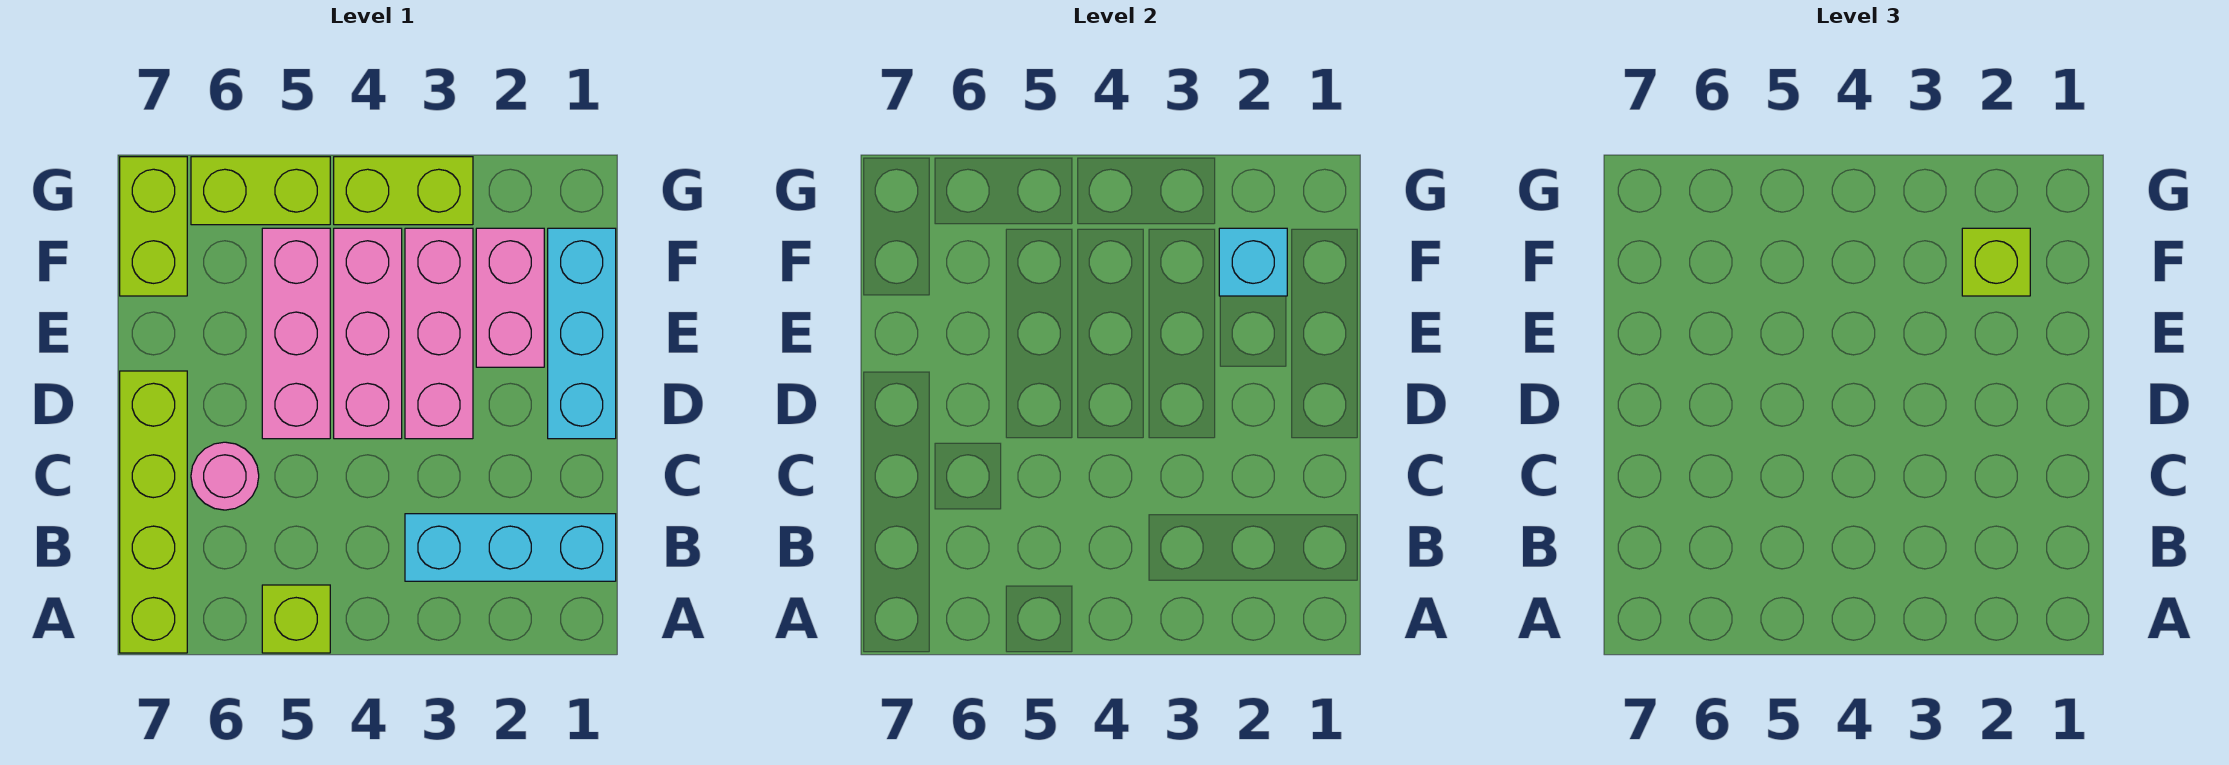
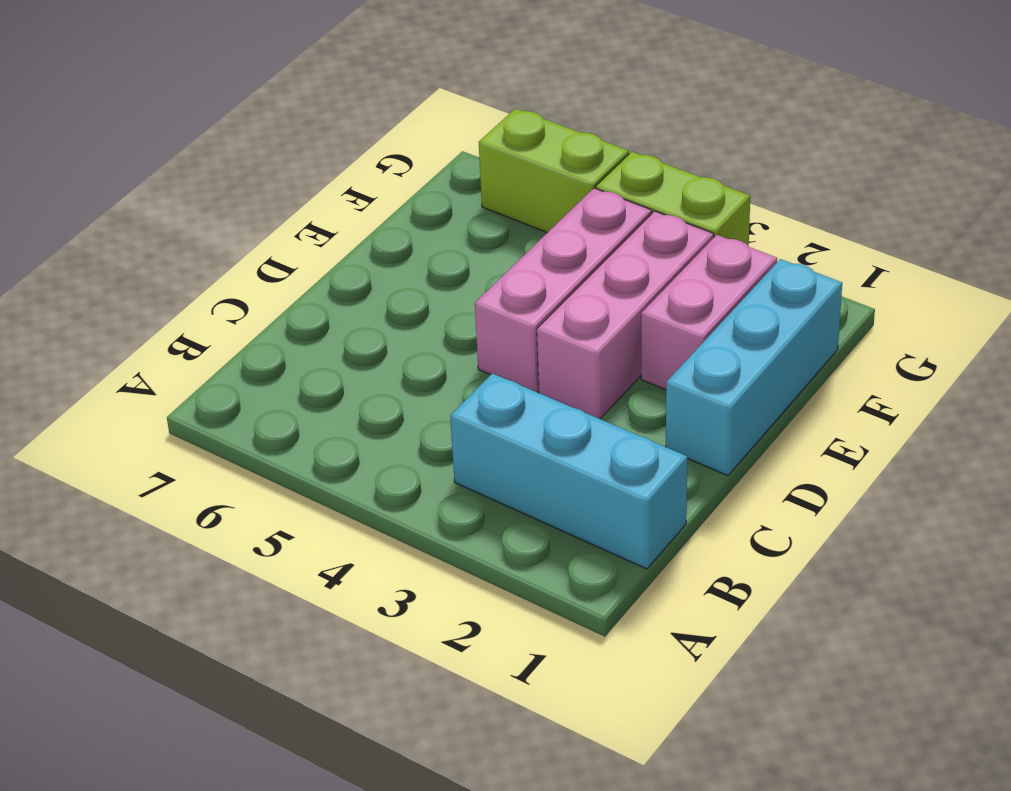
none -> lime brick A5 level 1
none -> lime brick A7:D7 level 1
none -> pink round brick C6 level 1

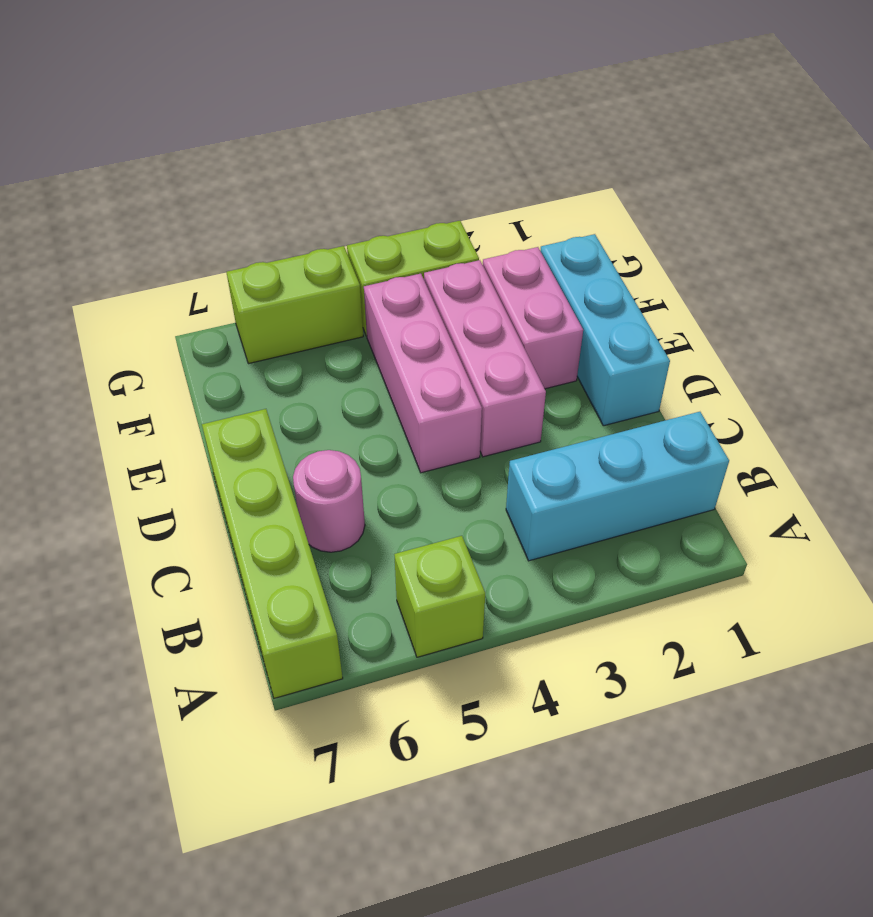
none -> pink brick D5:F5 level 1
none -> lime brick F7:G7 level 1
none -> cyan brick F2 level 2

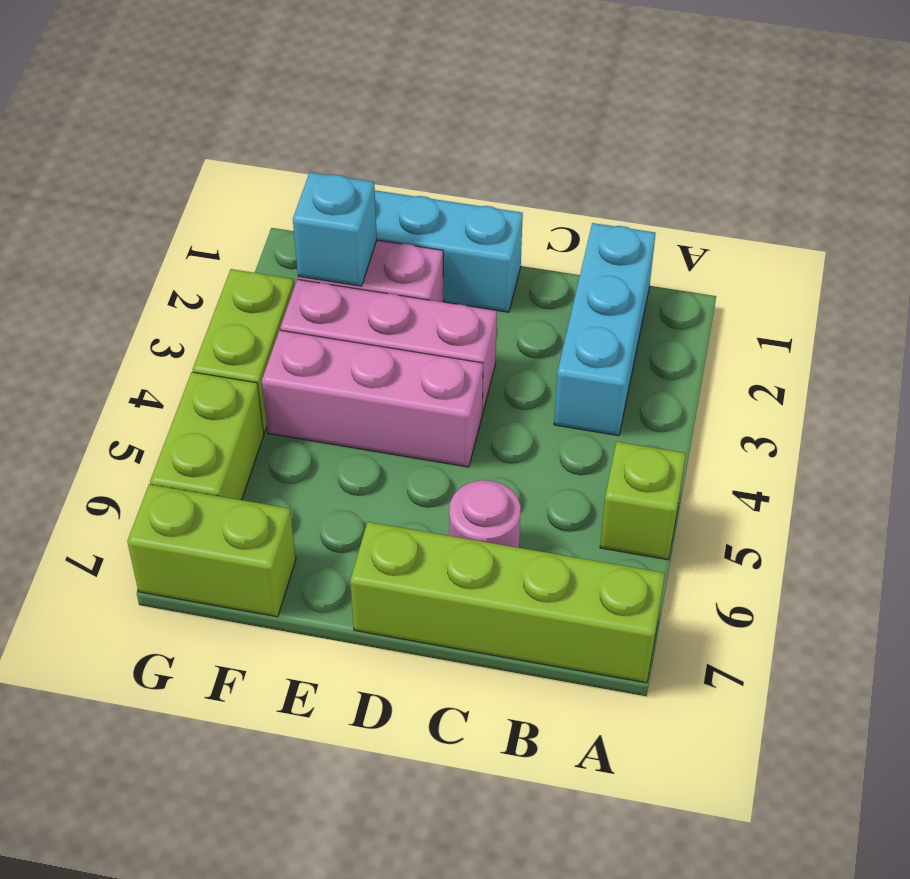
none -> pink brick D5:F5 level 1
none -> lime brick F2 level 3

